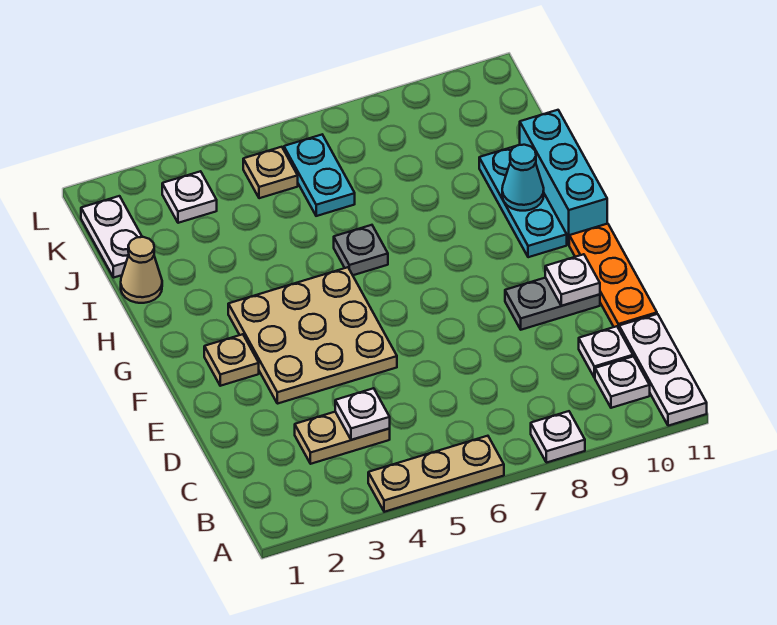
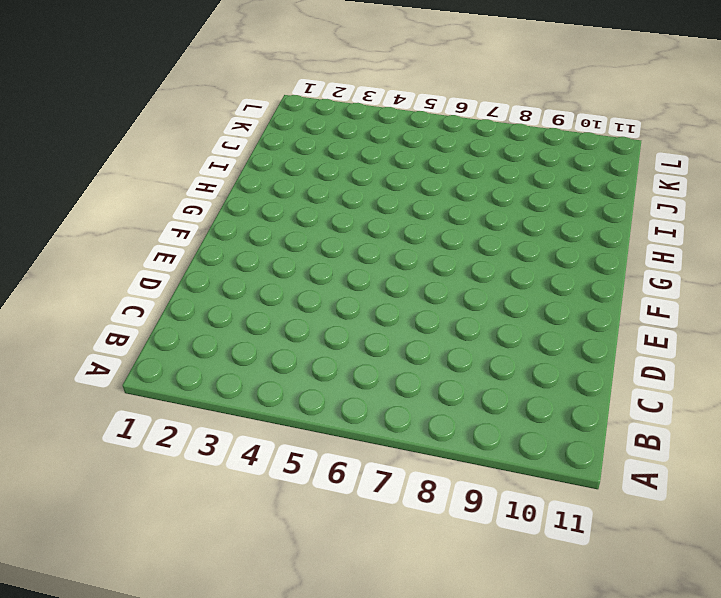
none -> tan plate A4:A6 level 1
none -> white plate A8 level 1
none -> white plate A11:C11 level 1

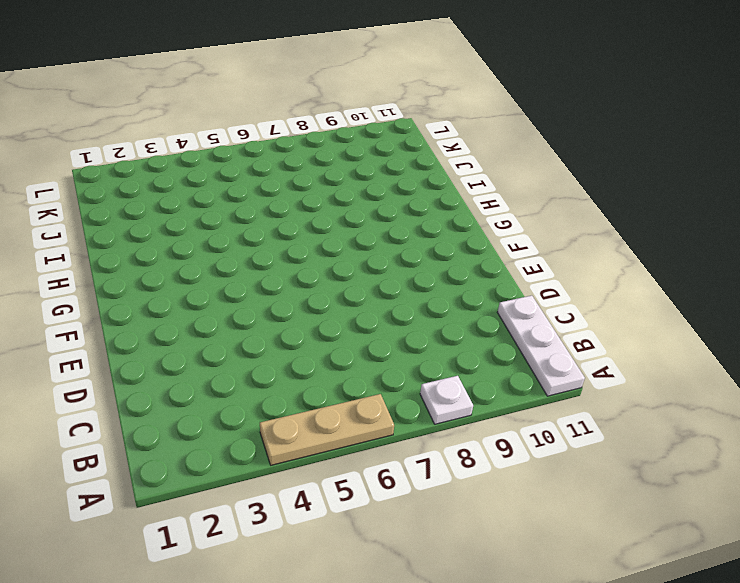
none -> white plate B10 level 1
none -> tan plate C3:C4 level 1
none -> white plate C10 level 1

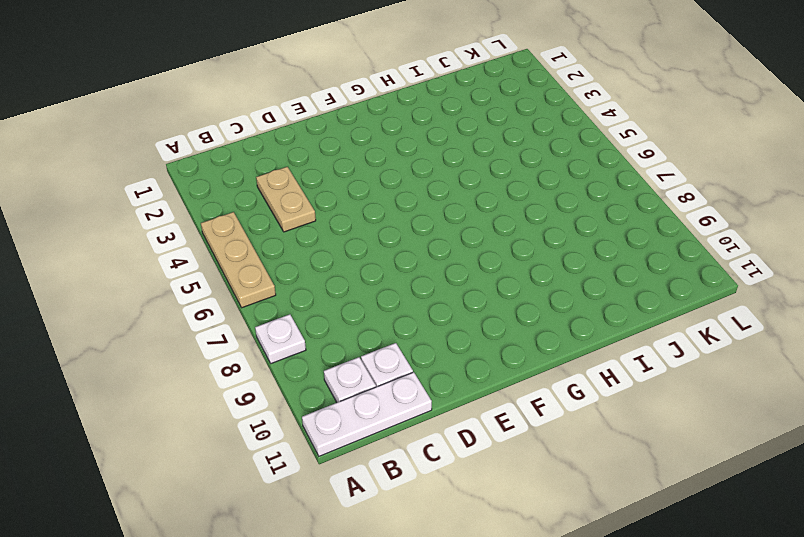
none -> orange plate D11:F11 level 1
none -> tan plate E3:G5 level 1
none -> grey plate E9:E10 level 1

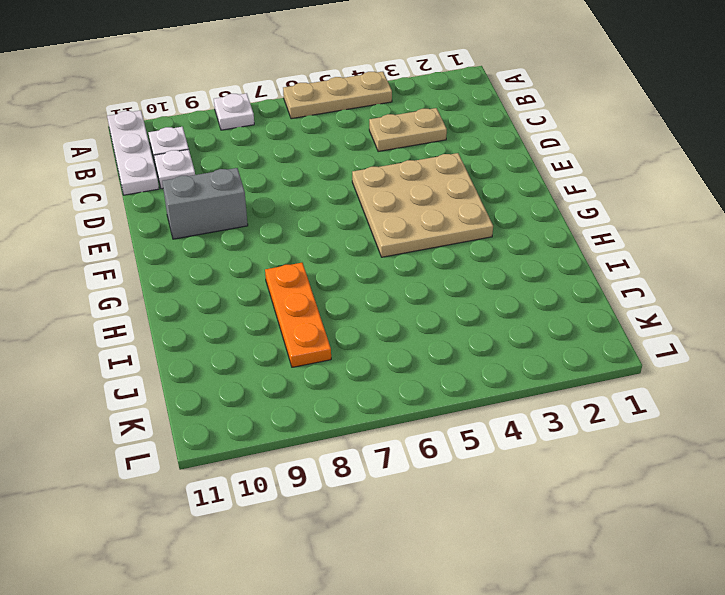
grey brick E9:E10 level 1 -> grey plate E9:E10 level 1
orange plate H8:J8 level 1 -> orange plate D11:F11 level 1
none -> tan plate F2 level 1
none -> cyan plate G10:I10 level 1
none -> cyan brick G11:I11 level 1

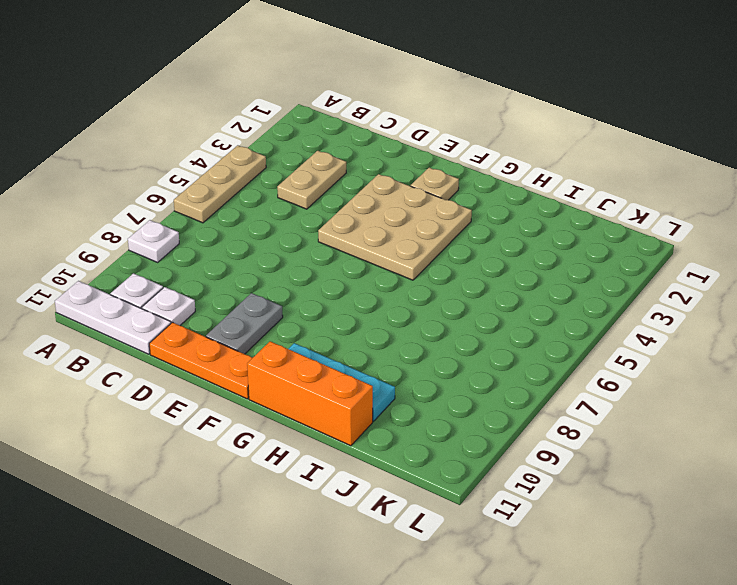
orange brick G11:I11 level 1 -> cyan brick G11:I11 level 1
none -> grey plate H6 level 1
none -> tan cone I1 level 1
none -> white plate J1:K1 level 1

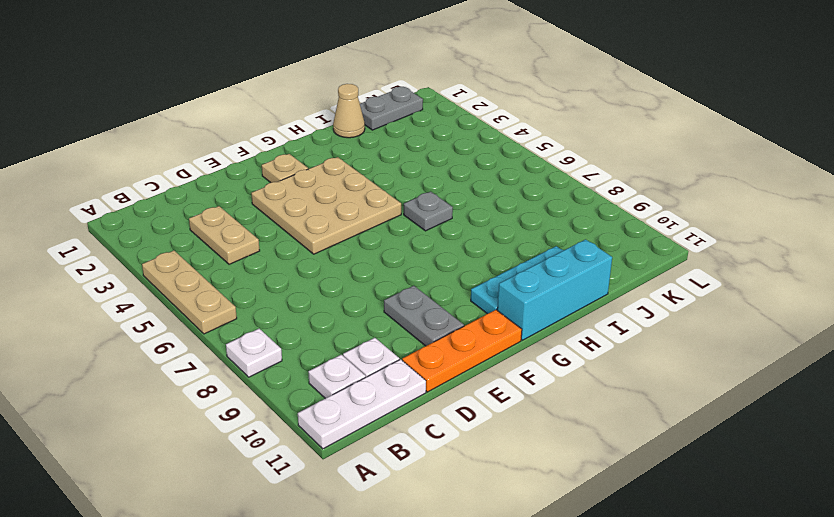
grey plate J1:K1 level 1 -> white plate J1:K1 level 1
none -> cyan plate J6:K6 level 1
none -> white plate K3 level 1
none -> tan plate K5 level 1

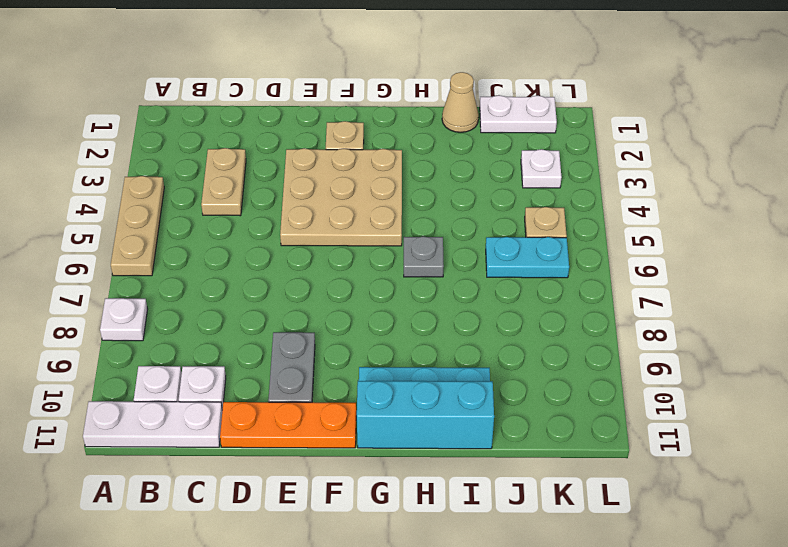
none -> white plate C4 level 2
none -> white plate E10 level 2
none -> cyan cone H10 level 2

